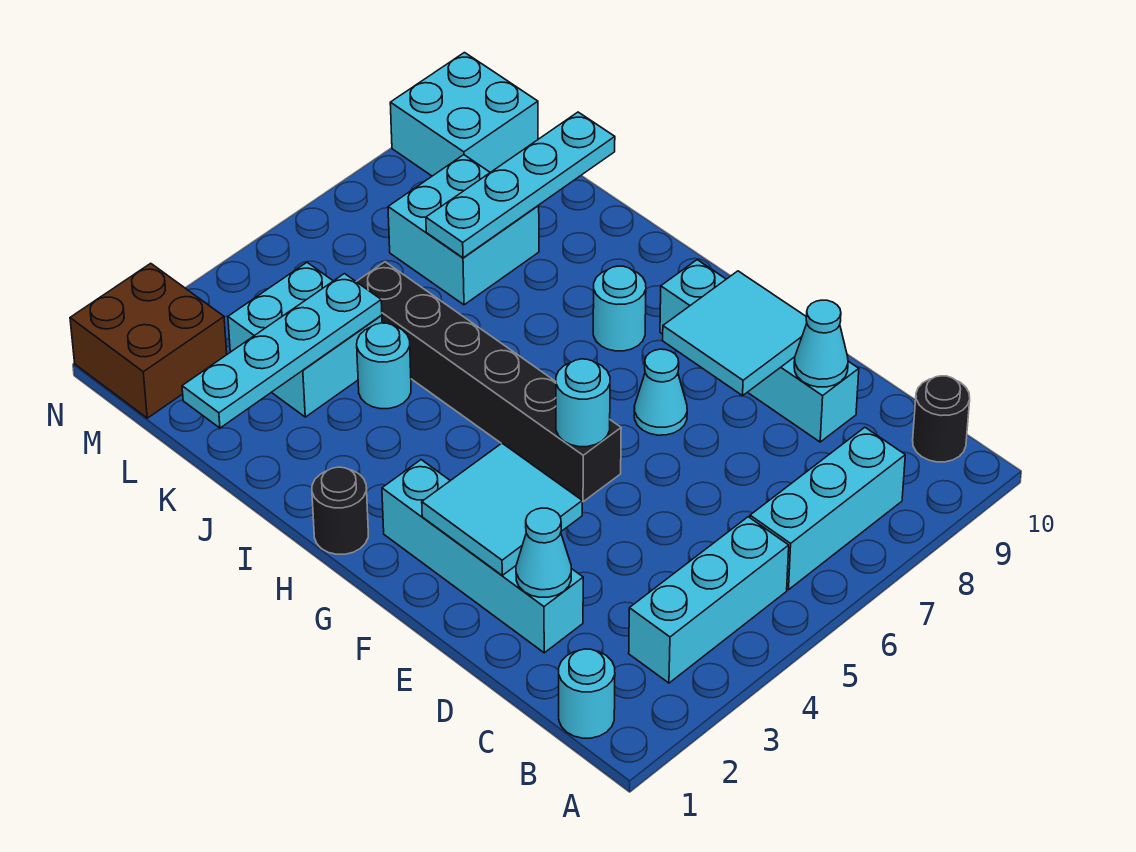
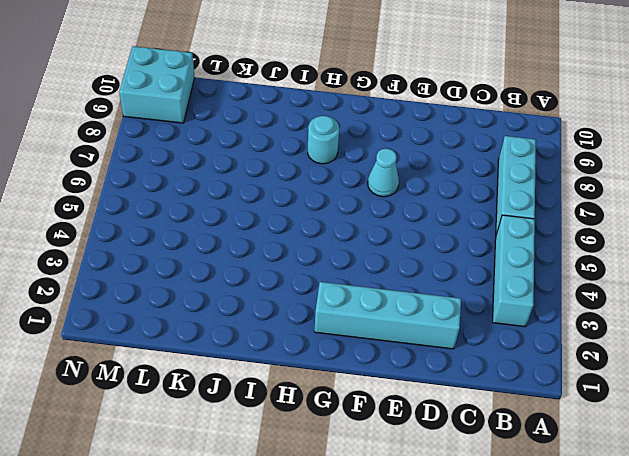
none -> cyan round brick B1 level 1
none -> black round brick B10 level 1
none -> cyan brick D9:G9 level 1

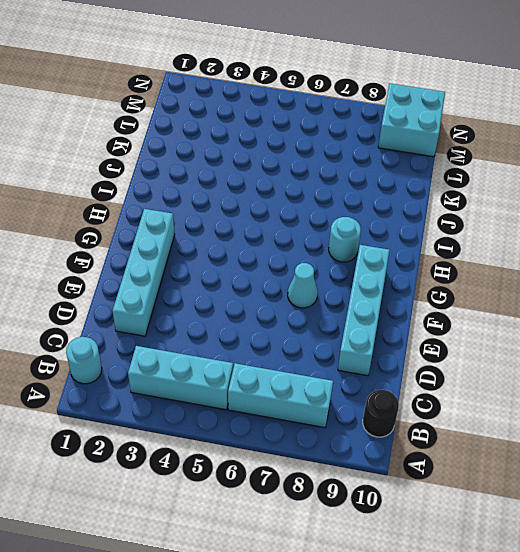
none -> black brick F5:K5 level 1
none -> black round brick H1 level 1
none -> cyan round brick J4 level 1

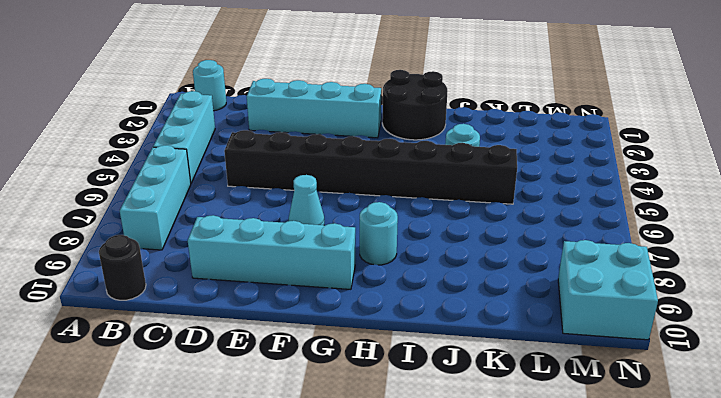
black brick D5:K5 level 1 -> black brick F5:K5 level 1
black round brick H1:I2 level 1 -> black round brick H1 level 1
none -> cyan brick K3:L4 level 1
none -> cyan brick K7:L8 level 1
none -> brown brick M1:N2 level 1

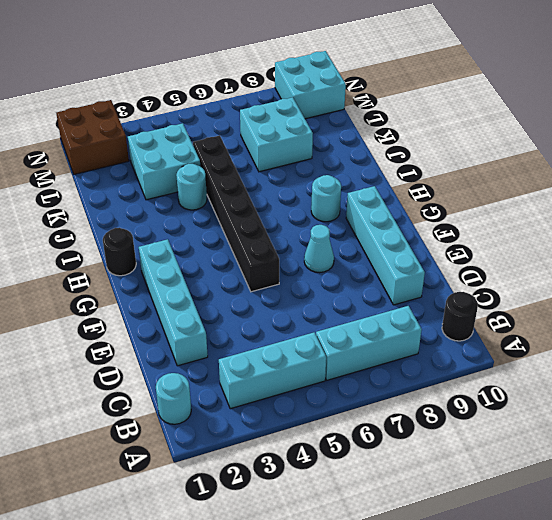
none -> cyan cone D2 level 2
none -> cyan cone D9 level 2
none -> cyan tile E2:F3 level 2

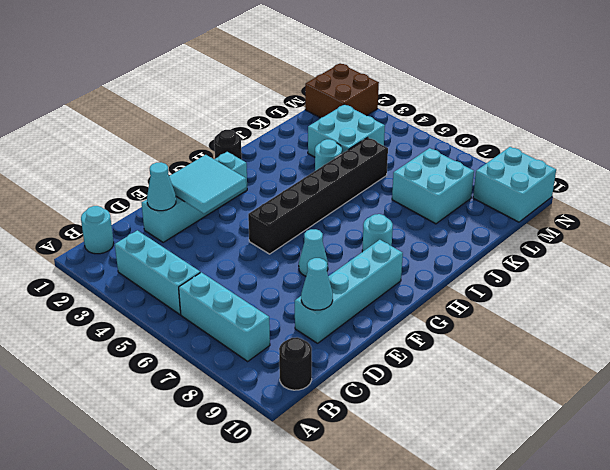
none -> cyan tile E8:F9 level 2
none -> cyan round brick F5 level 2
none -> cyan plate K1:K4 level 2

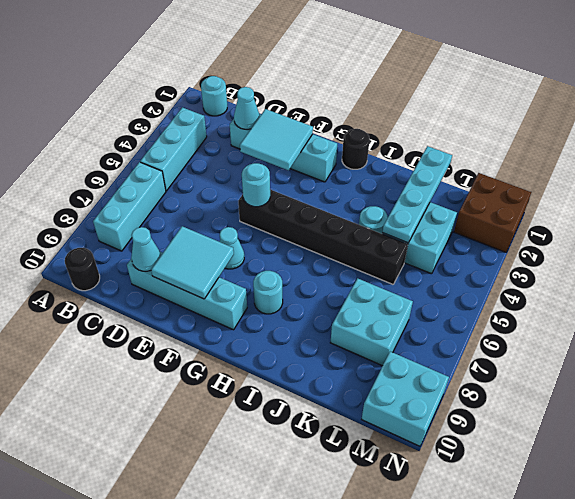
none -> cyan plate K7:K10 level 2

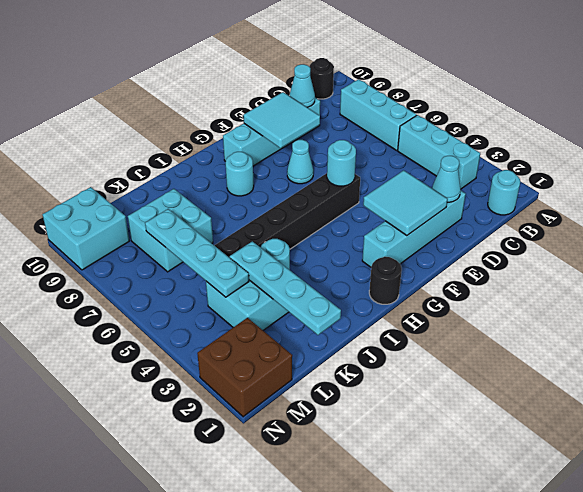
cyan plate L4:L7 level 2 -> cyan plate K7:K10 level 2

